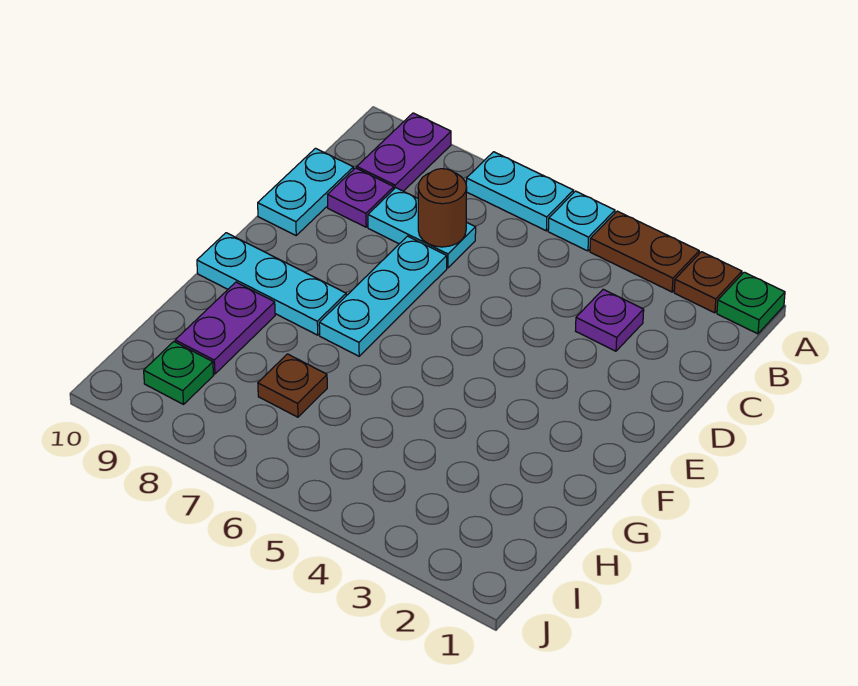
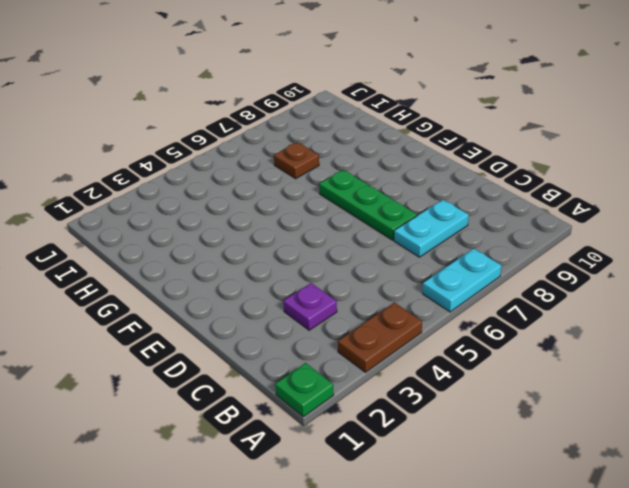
green plate D7:F7 level 1 -> cyan plate D7:F7 level 1
none -> brown plate A2 level 1
none -> cyan plate A5 level 1
none -> purple plate A9:B9 level 1

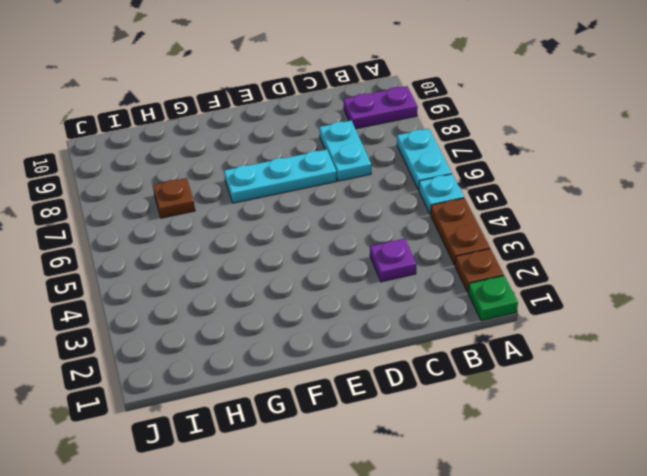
none -> purple plate C9 level 1
none -> cyan plate C10:D10 level 1
none -> cyan plate F8:F10 level 1

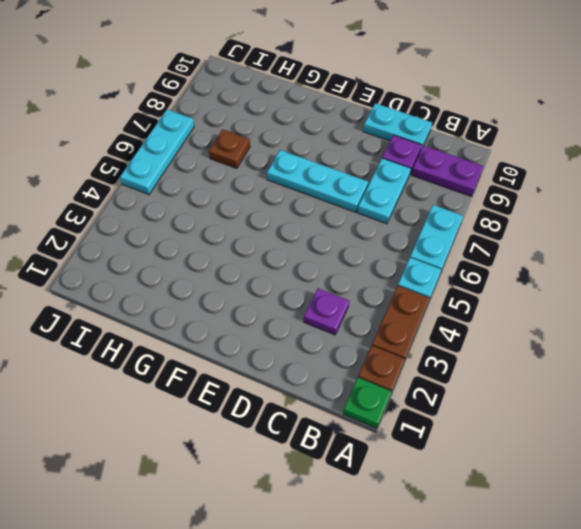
cyan plate J5:J7 level 1 -> cyan plate F8:F10 level 1
none -> purple plate G9:H9 level 1
none -> green plate I9 level 1
none -> brown round brick C7 level 2

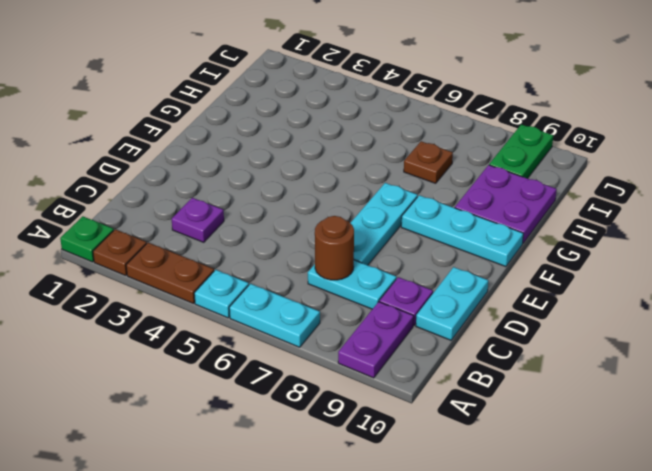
purple plate G9:H10 level 1 -> purple plate G9:H9 level 1
green plate I9:J9 level 1 -> green plate I9 level 1

